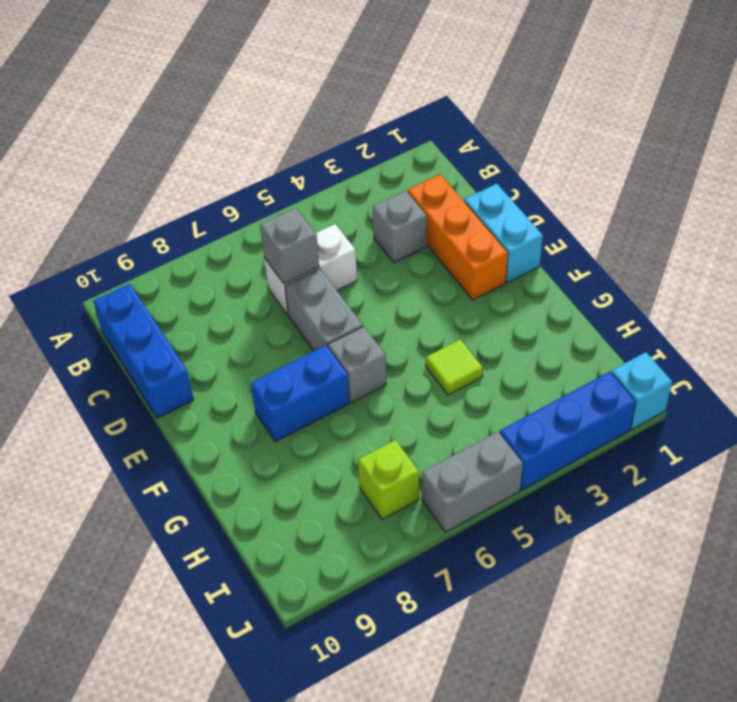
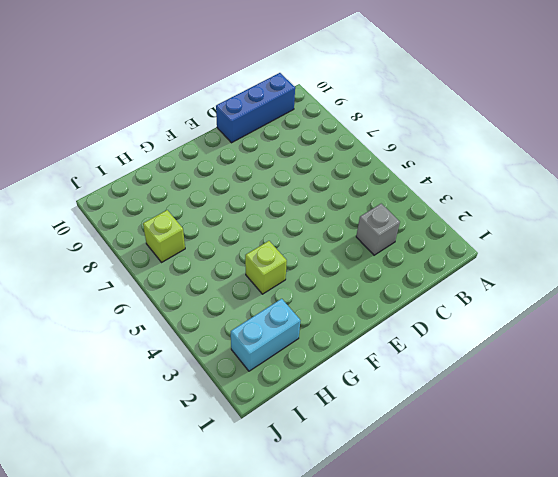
lime brick G4 level 1 -> lime tile G4 level 1
cyan brick H2:I2 level 1 -> cyan brick D1:E1 level 1
none -> orange brick C2:E2 level 1
none -> white brick C5:C6 level 1
none -> grey brick D6:E6 level 1

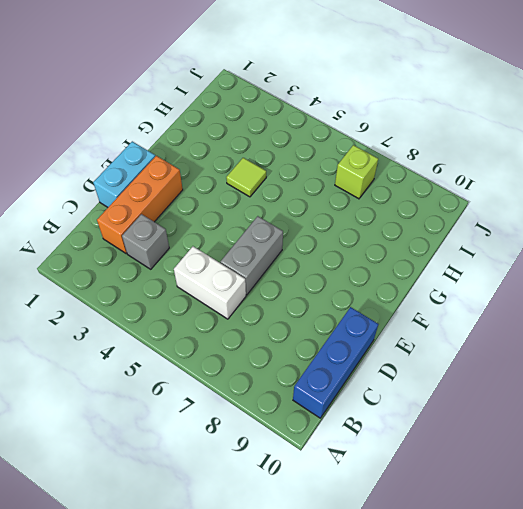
none -> grey brick F6 level 1
none -> blue brick F7:F8 level 1
none -> cyan brick J1 level 1

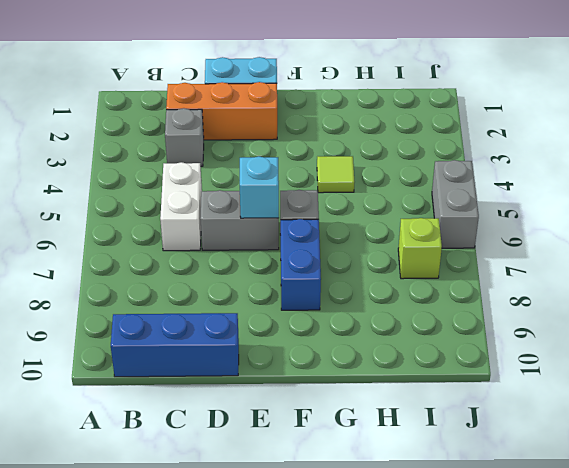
cyan brick E6 level 2 -> cyan brick J1 level 1
none -> blue brick J2:J4 level 1
none -> grey brick C6 level 2

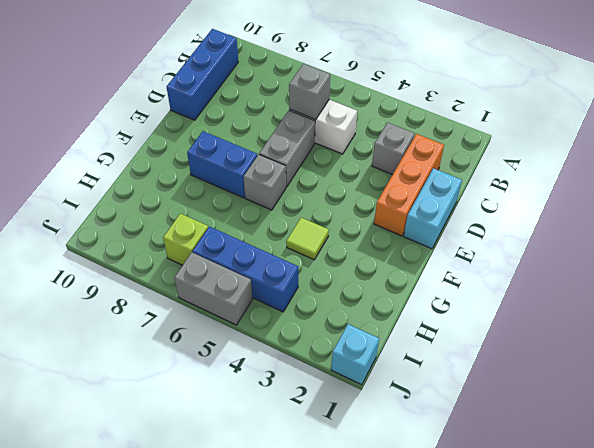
blue brick I4:I6 level 1 -> blue brick J2:J4 level 1

